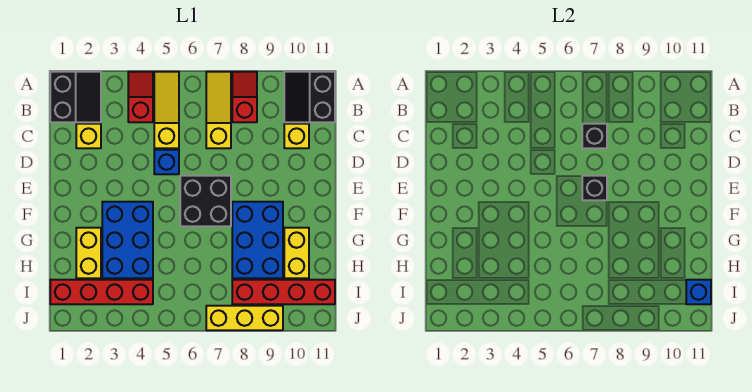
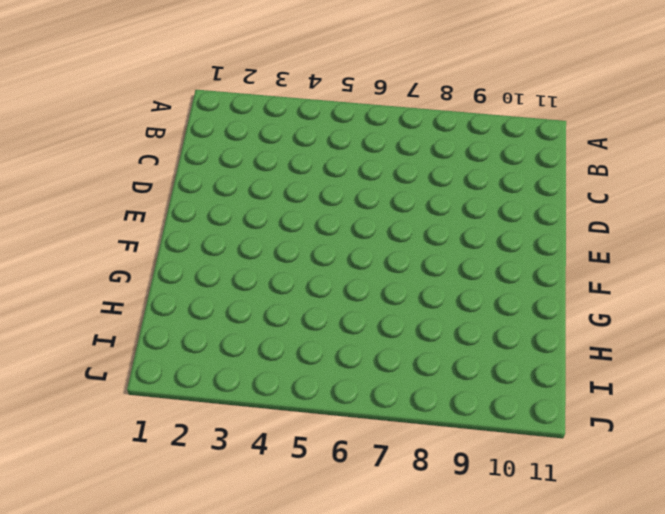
none -> black slope A1:B2 level 1 top 1
none -> red slope A4:B4 level 1 top B
none -> yellow slope A5:C5 level 1 top C

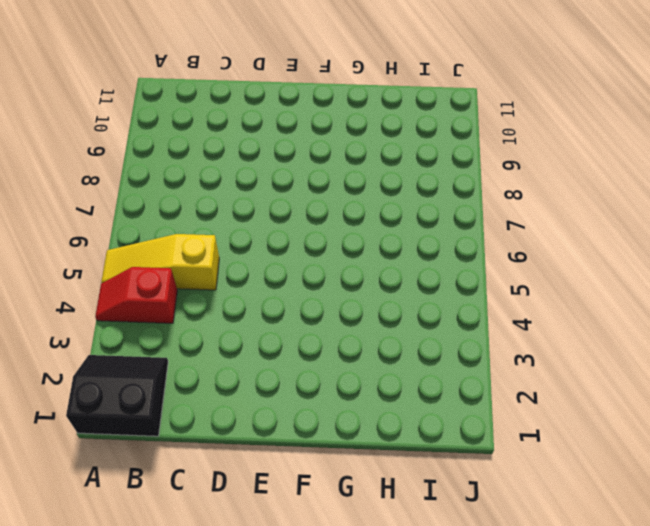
none -> yellow slope A7:C7 level 1 top C
none -> red slope A8:B8 level 1 top B
none -> black slope A10:B11 level 1 top 11

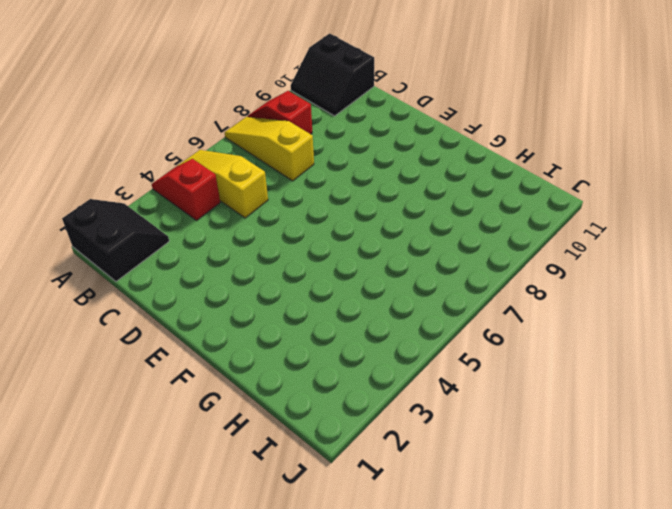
none -> yellow brick C2 level 1
none -> yellow brick C10 level 1
none -> blue brick D5 level 1

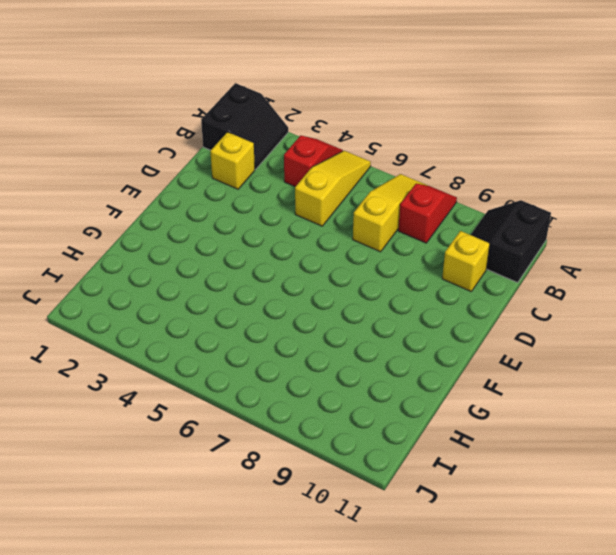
none -> blue brick D5 level 1
none -> black brick E6:F7 level 1
none -> blue brick F3:H4 level 1

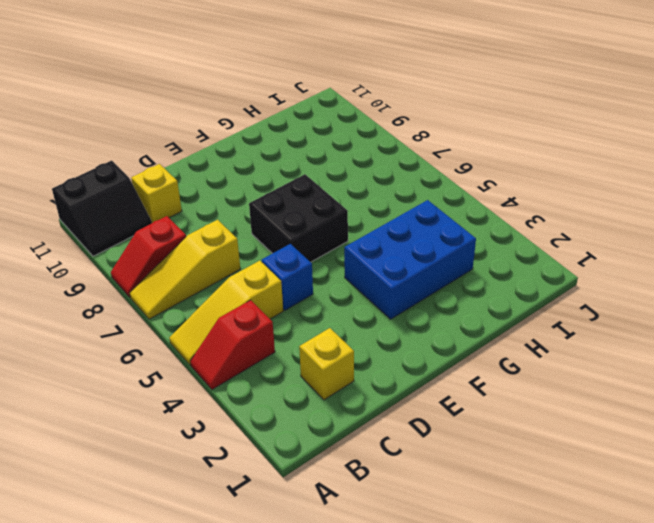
none -> black slope A1:B2 level 1 top 1
none -> blue brick F8:H9 level 1
none -> yellow brick G2:H2 level 1

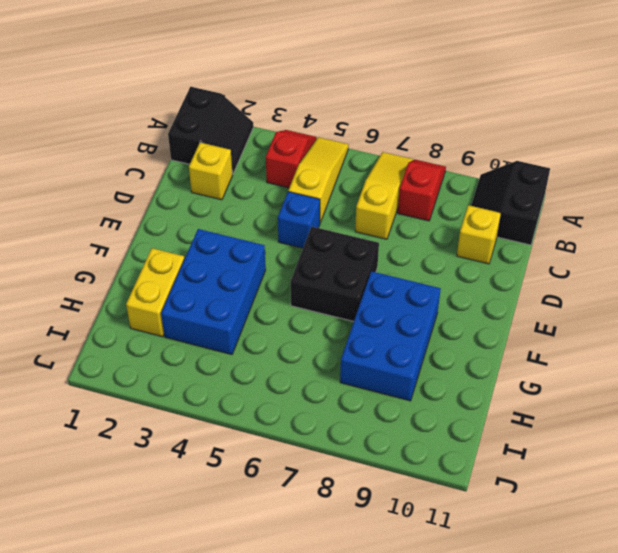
none -> yellow brick G10:H10 level 1
none -> red brick I1:I4 level 1
none -> red brick I8:I11 level 1

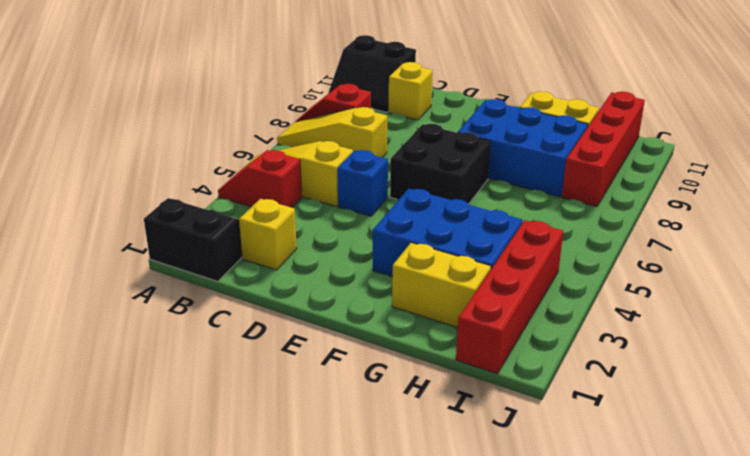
none -> yellow brick J7:J9 level 1
none -> black brick C7 level 2
none -> black brick E7 level 2

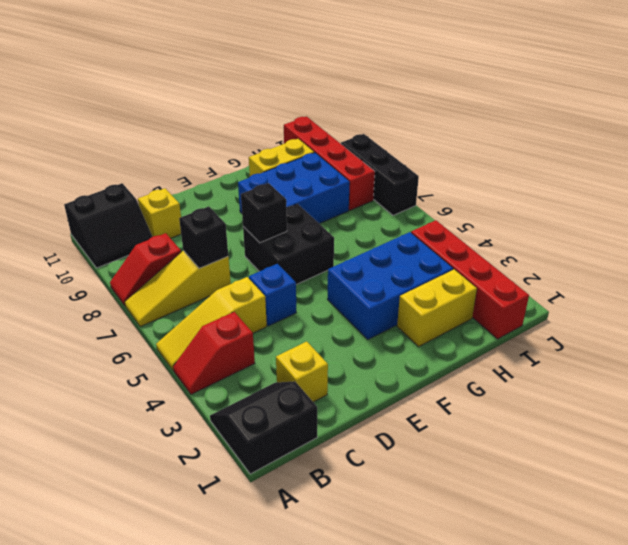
black brick J7:J9 level 1 -> yellow brick J7:J9 level 1
none -> blue brick I11 level 2

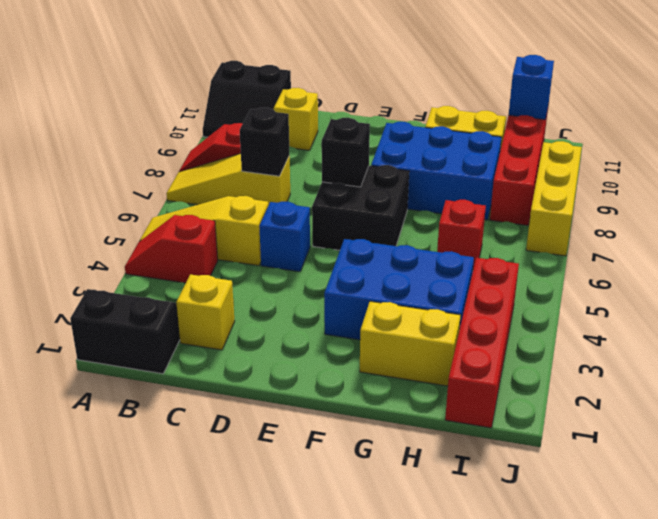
red brick H6 level 1 -> none

